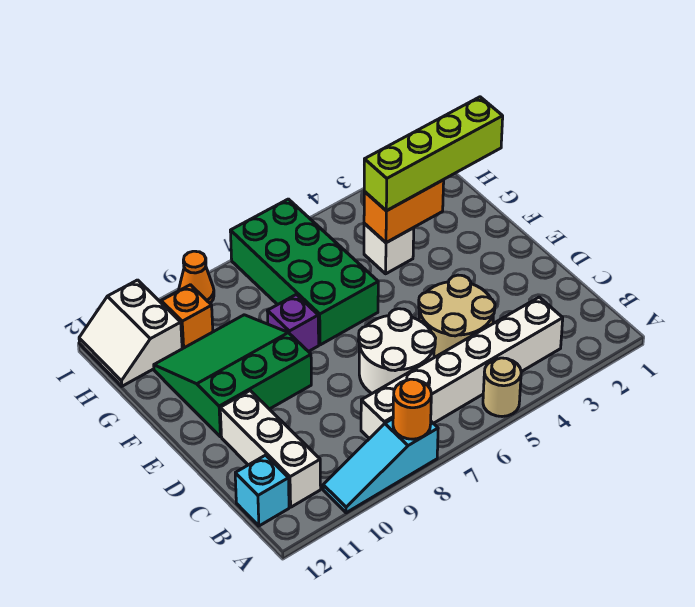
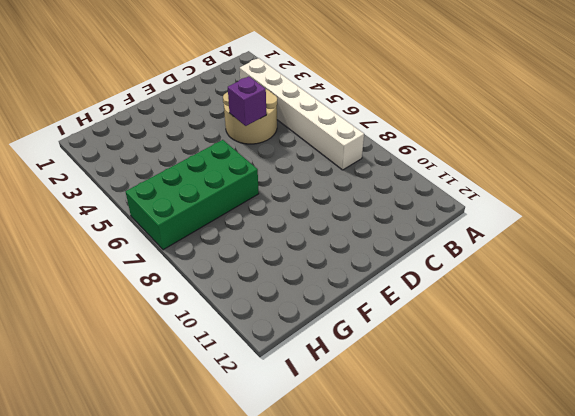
purple brick D5 level 2 -> purple brick F8 level 1
none -> tan round brick A5 level 1
none -> cyan slope A8:A10 level 1 top 8
none -> white brick B11:D11 level 1

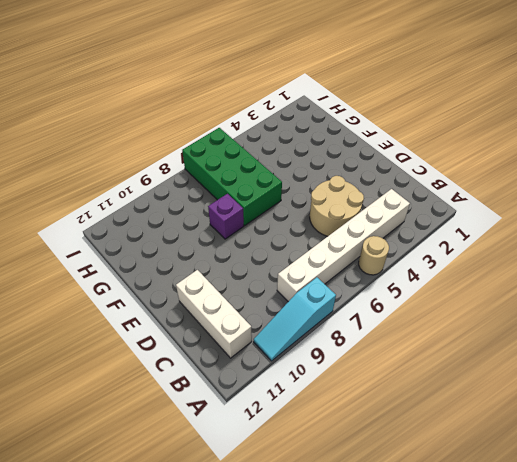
none -> cyan brick B12 level 1
none -> white round brick C6:D7 level 1
none -> green slope E9:G11 level 1 top E

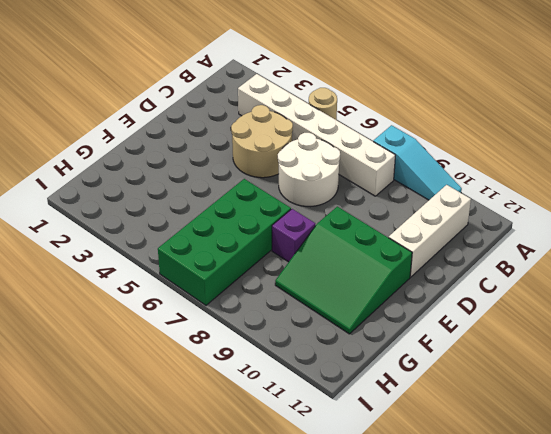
none -> cyan brick B12 level 1
none -> white brick G4 level 1
none -> orange brick H10 level 1

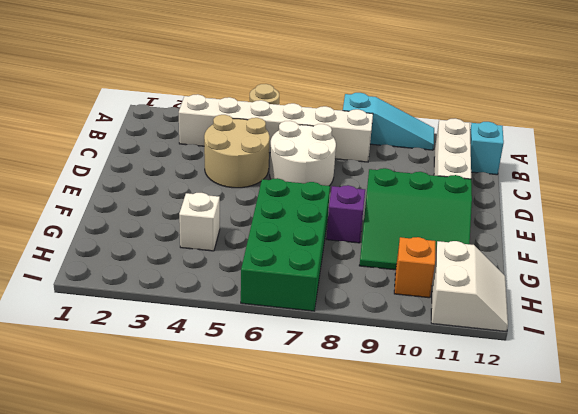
none -> orange cone I9 level 1
none -> orange round brick A8 level 2
none -> orange brick G3:G4 level 2

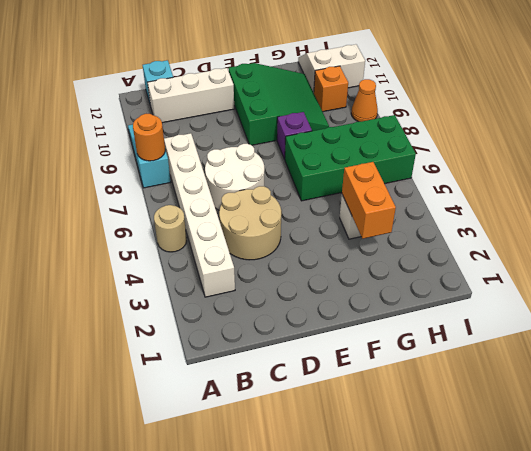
none -> lime brick G1:G4 level 3

